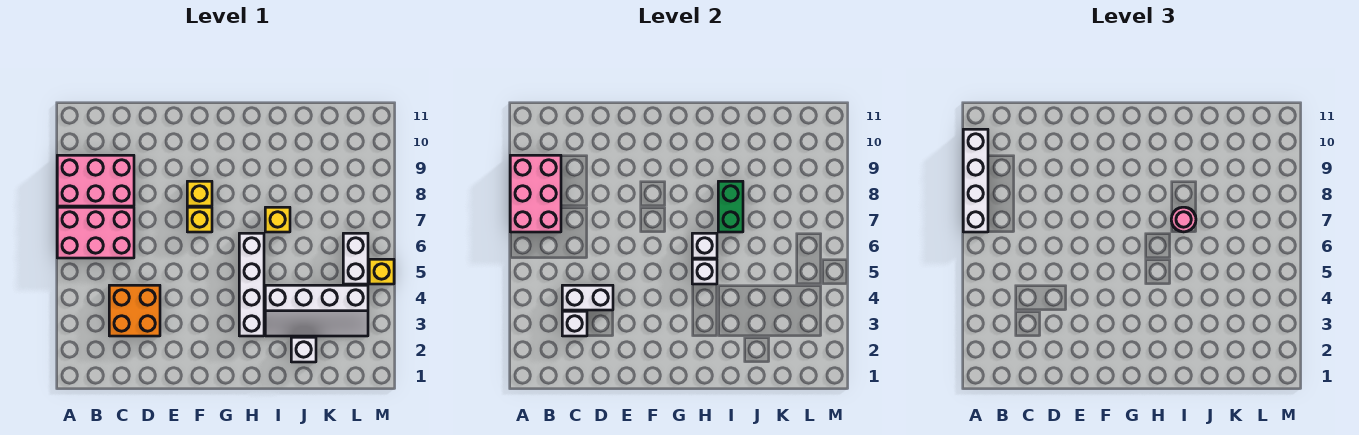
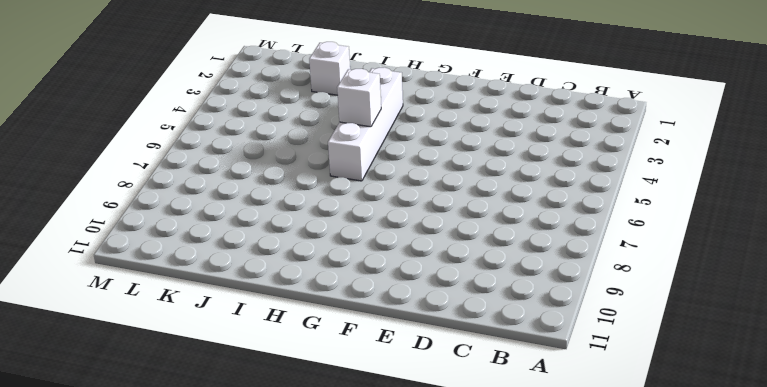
none -> pink brick A6:C7 level 1
none -> pink brick A8:C9 level 1
none -> orange brick C3:D4 level 1

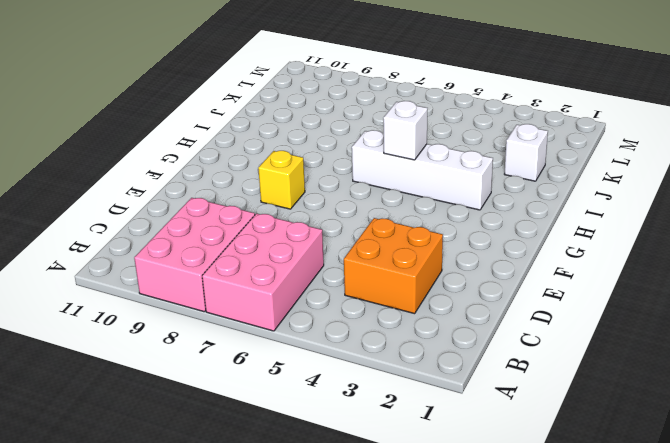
none -> yellow brick F7 level 1
none -> white slope I3:L4 level 1 top 4
none -> yellow brick I7 level 1

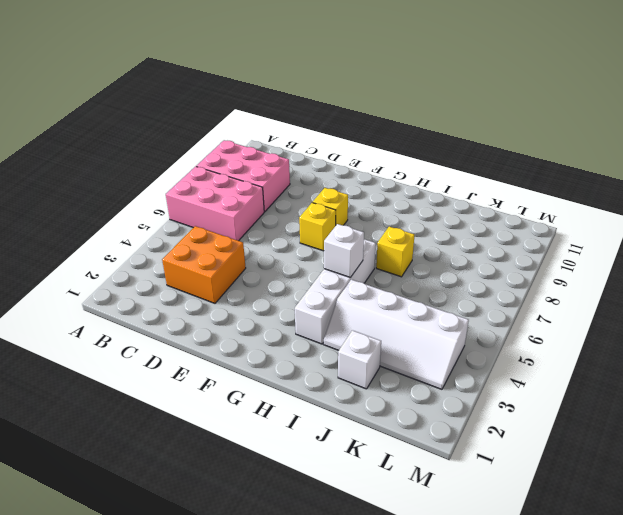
none -> white brick L5:L6 level 1
none -> yellow brick M5 level 1
none -> pink brick A7:B9 level 2

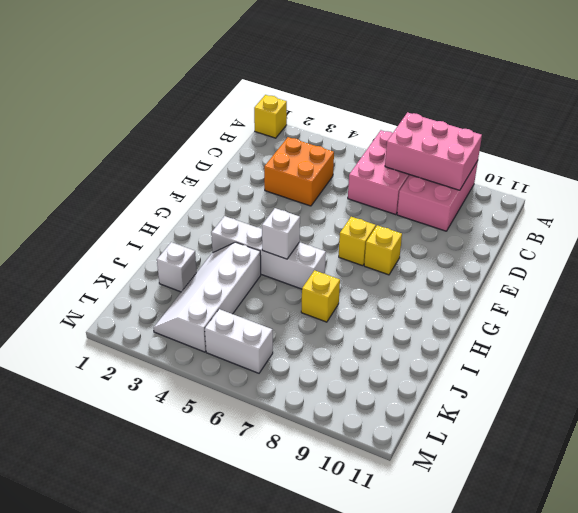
yellow brick A1 level 1 -> yellow brick M5 level 1
none -> white brick C3 level 2
none -> white brick C4:D4 level 2
none -> white brick H6 level 2

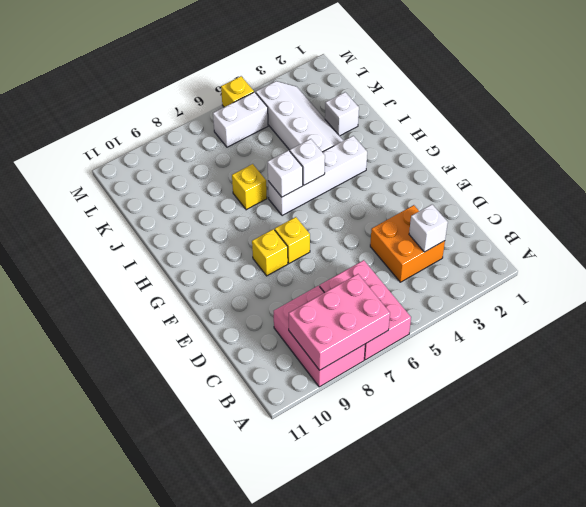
none -> white brick C4:D4 level 2
none -> green brick I7:I8 level 2
none -> white brick A7:A10 level 3

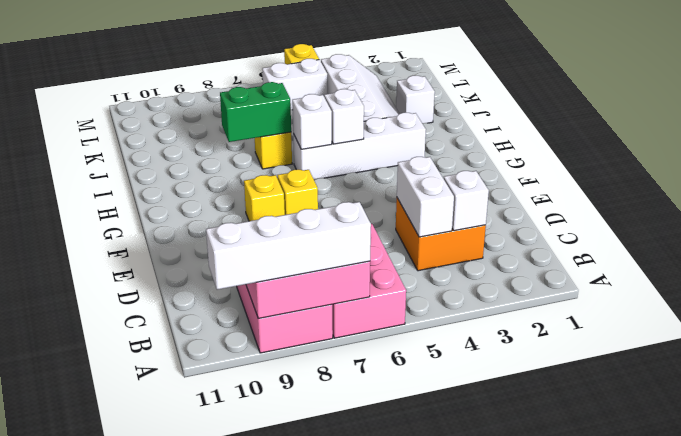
none -> pink round brick I7 level 3

